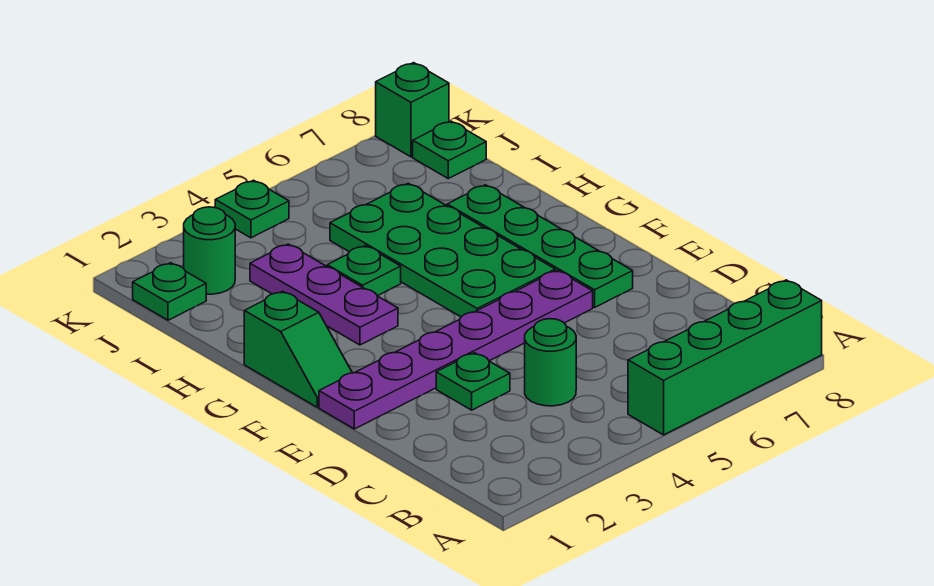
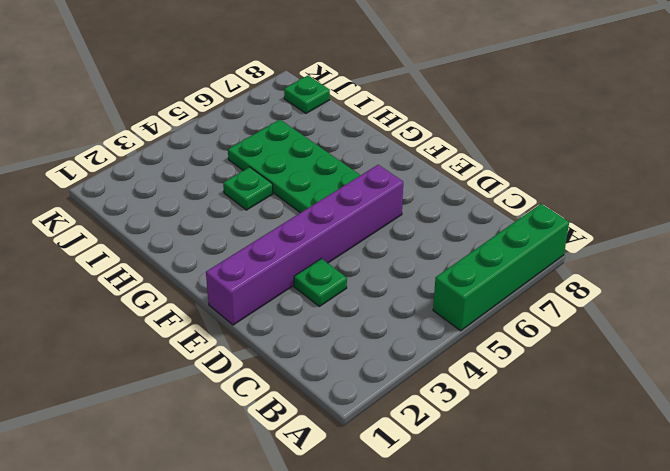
purple brick E1:E6 level 1 -> purple plate E1:E6 level 1
none -> green round brick C4 level 1
none -> green plate E7:H7 level 1
none -> green slope F1:G1 level 1 top G

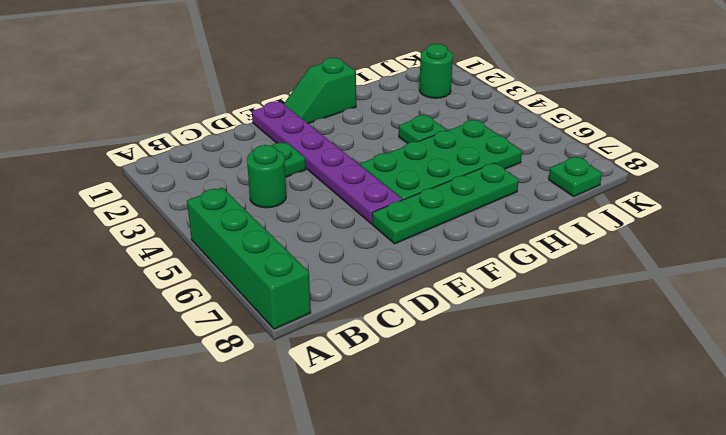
none -> purple plate G3:I3 level 1
none -> green plate J1 level 1
none -> green plate K4 level 1

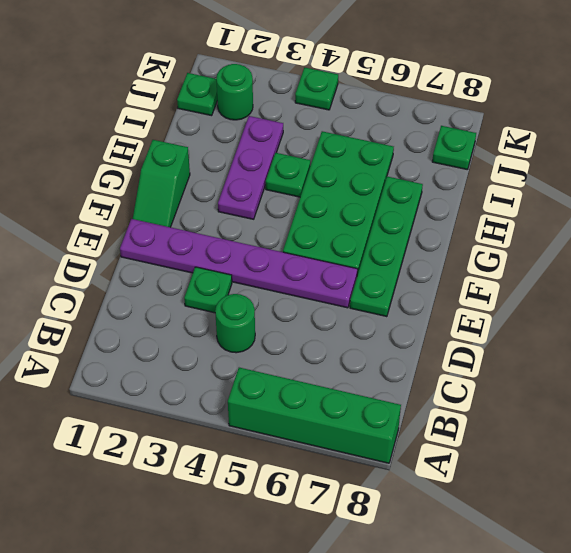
none -> green brick K8 level 1

